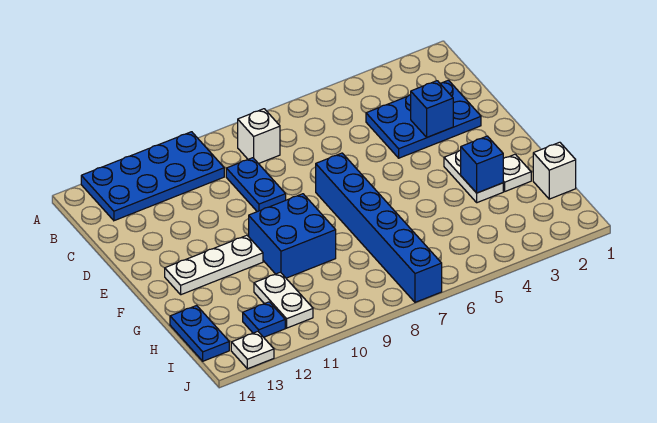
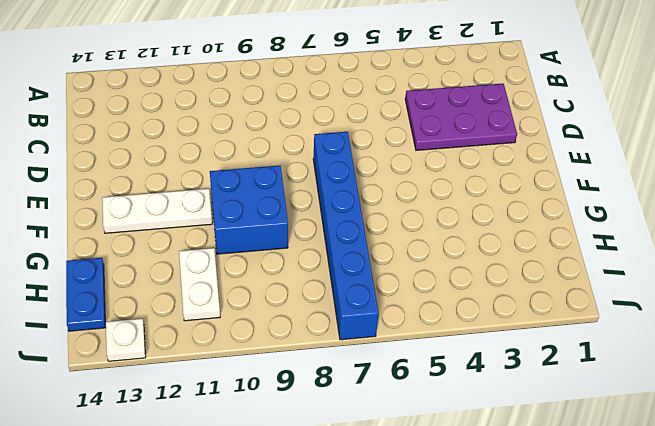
purple plate C2:D4 level 1 -> blue plate C2:D4 level 1
none -> blue plate A10:B13 level 1
none -> white brick B8 level 1
none -> blue plate C9:D9 level 1

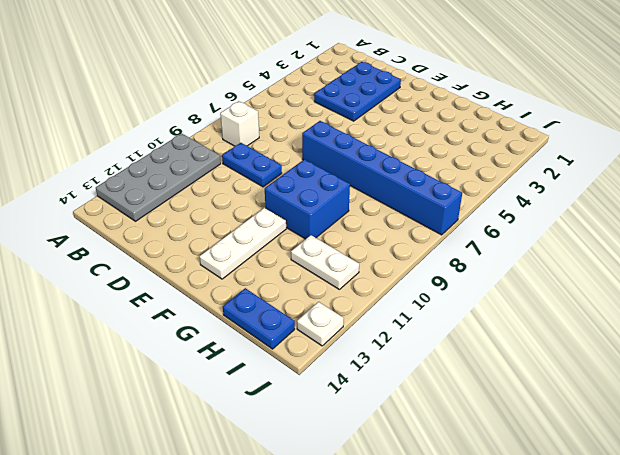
grey plate A10:B13 level 1 -> blue plate A10:B13 level 1
none -> white plate F3:G3 level 1
none -> white plate G2 level 1
none -> white brick H1 level 1

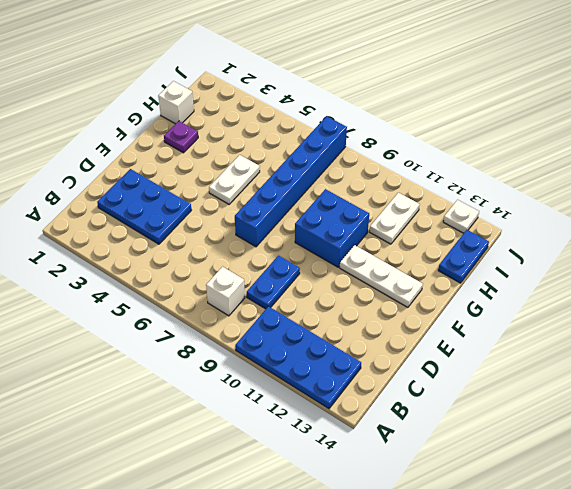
white plate F5:G5 level 1 -> white plate F3:G3 level 1
purple plate G2 level 1 -> white plate G2 level 1
none -> blue plate I12 level 1
none -> blue brick D3 level 2
none -> blue brick G3 level 2

